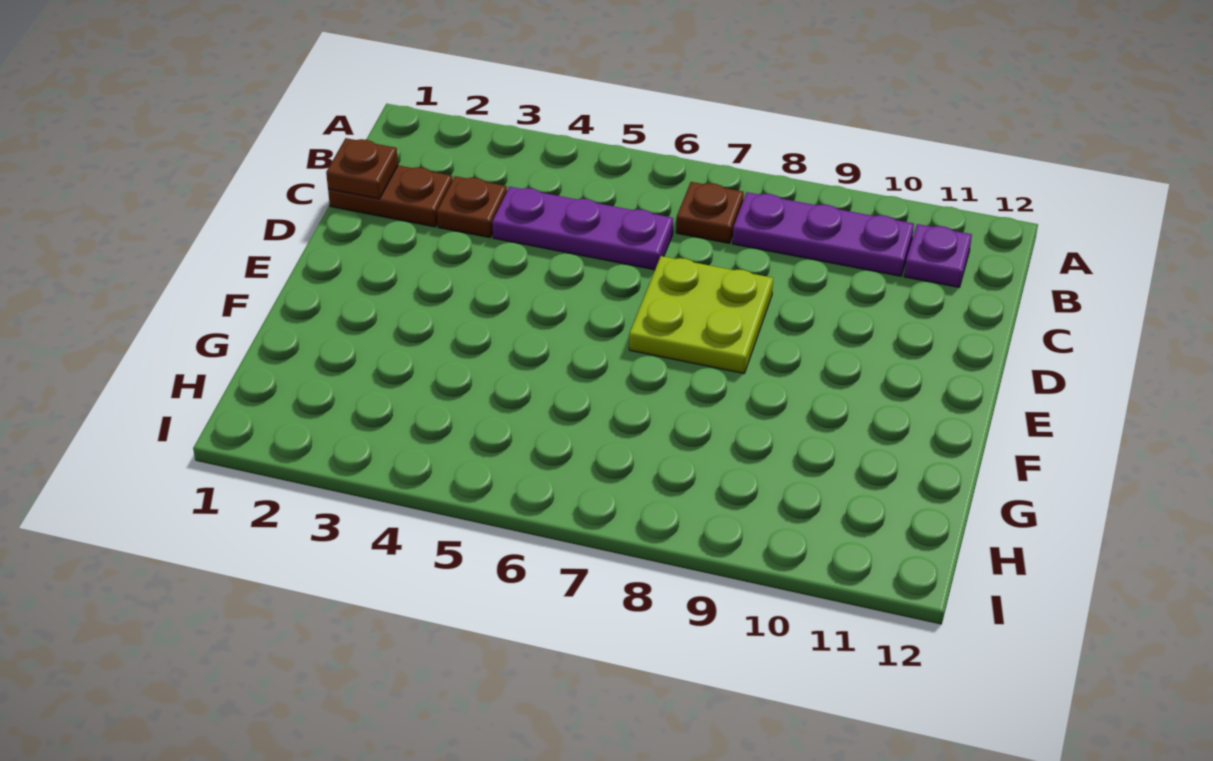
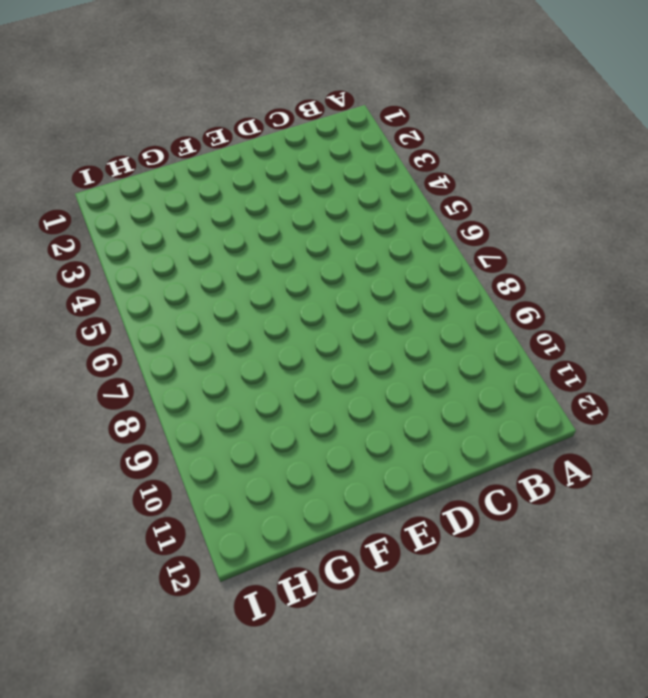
none -> brown plate B7 level 1
none -> purple plate B8:B10 level 1

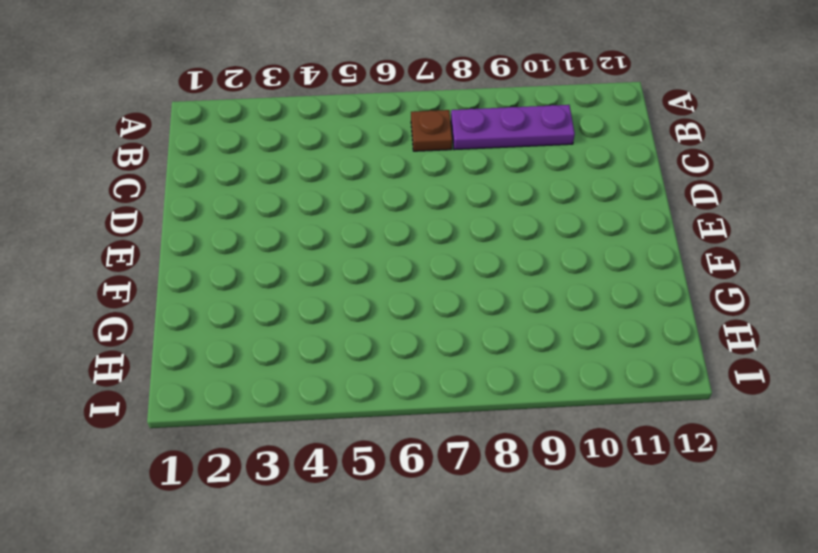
none -> purple plate B11 level 1
none -> brown plate C1:C2 level 1

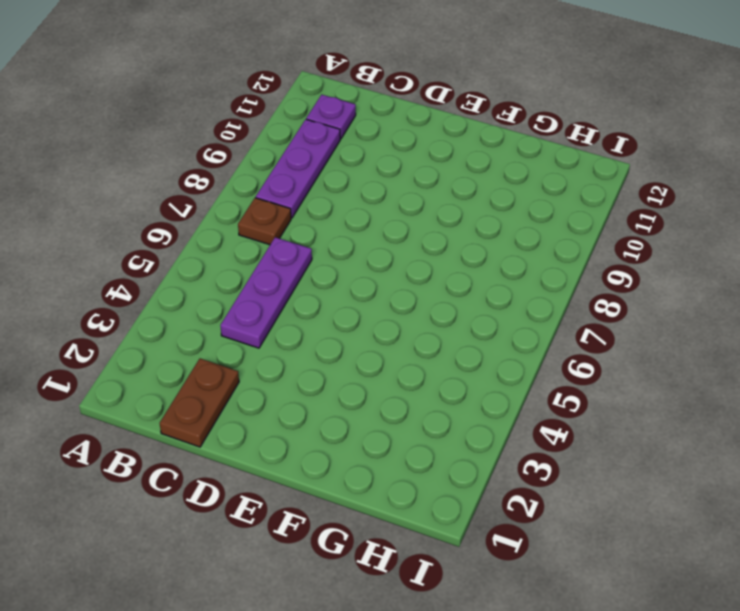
none -> brown plate C3 level 1
none -> lime plate D7:E8 level 1

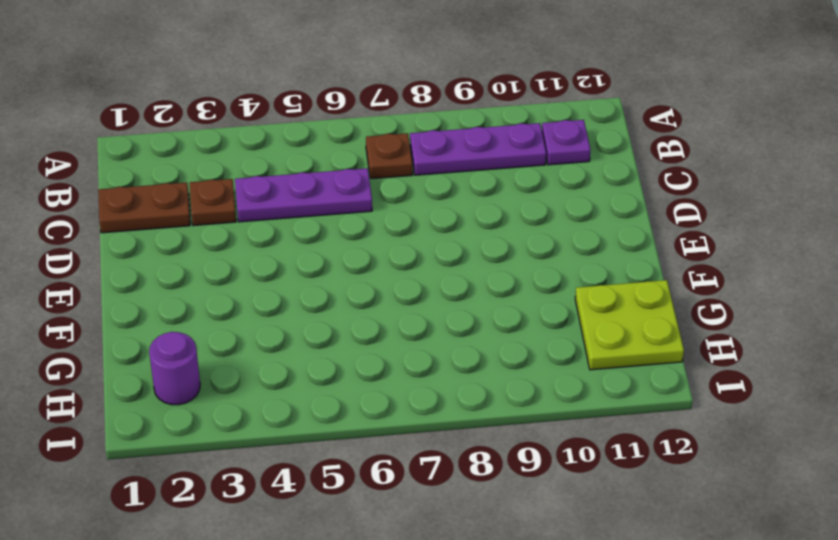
lime plate G11:H12 level 1 -> lime plate D7:E8 level 1
purple round brick H2 level 1 -> none
none -> brown plate C1 level 2

